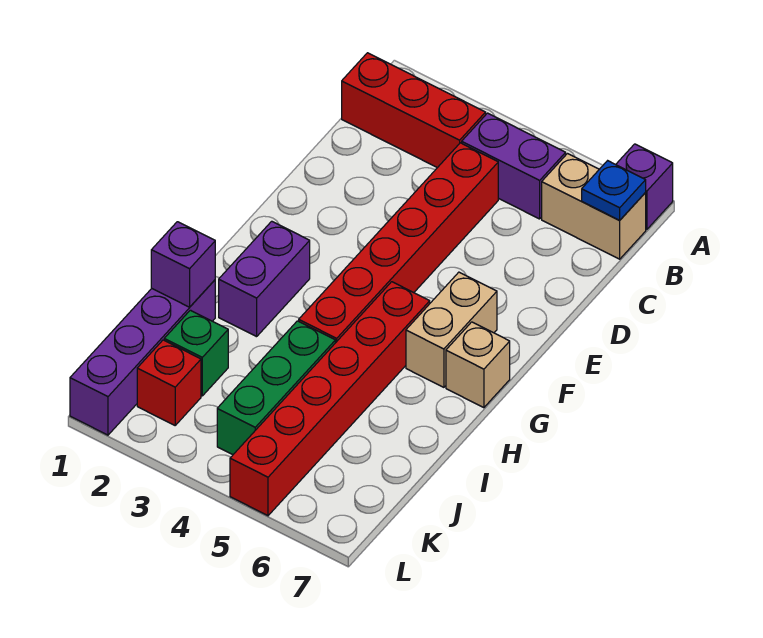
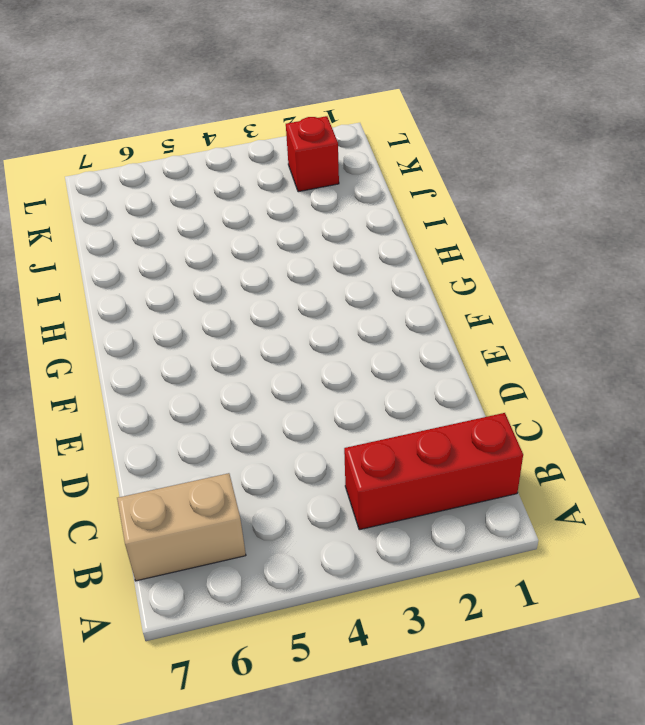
none -> purple brick A7 level 1
none -> purple brick B4:B5 level 1
none -> red brick C4:H4 level 1

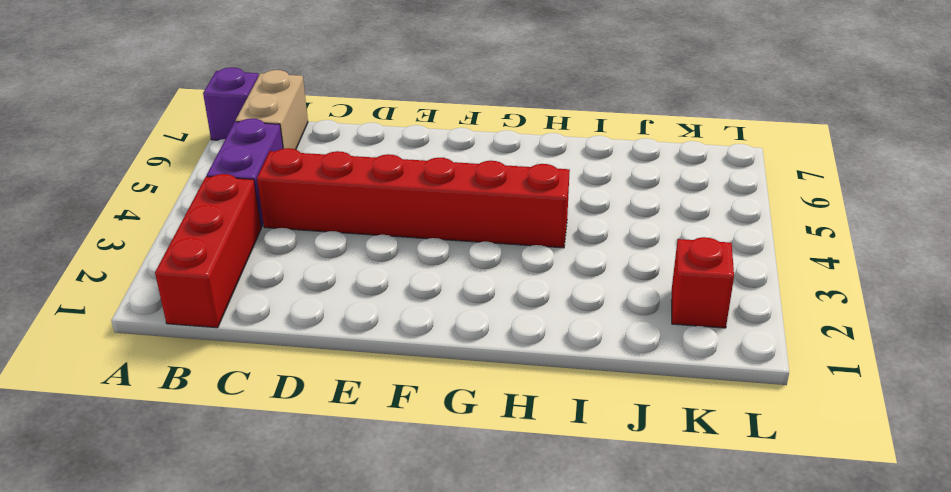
none -> tan brick F6:G6 level 1
none -> purple brick G2:H2 level 1
none -> red brick G5:L5 level 1

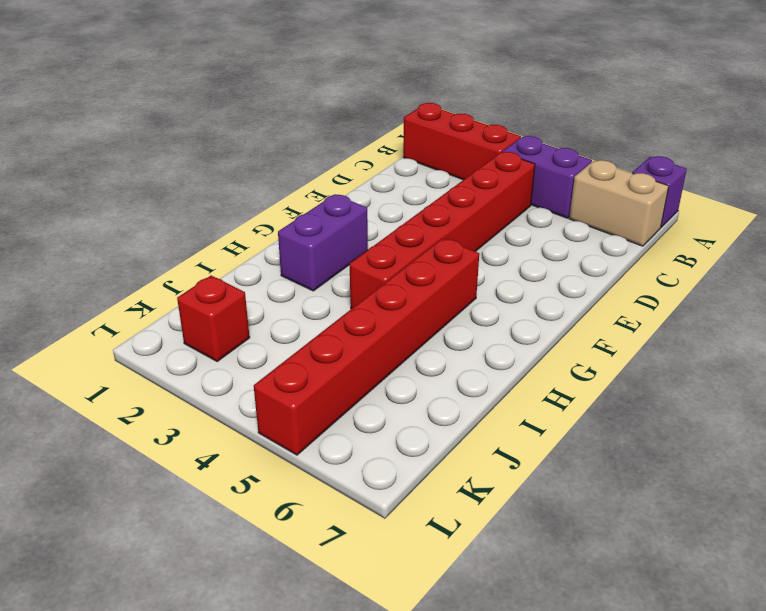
none -> tan brick F6:G6 level 1
none -> tan brick G7 level 1
none -> purple brick I1:L1 level 1

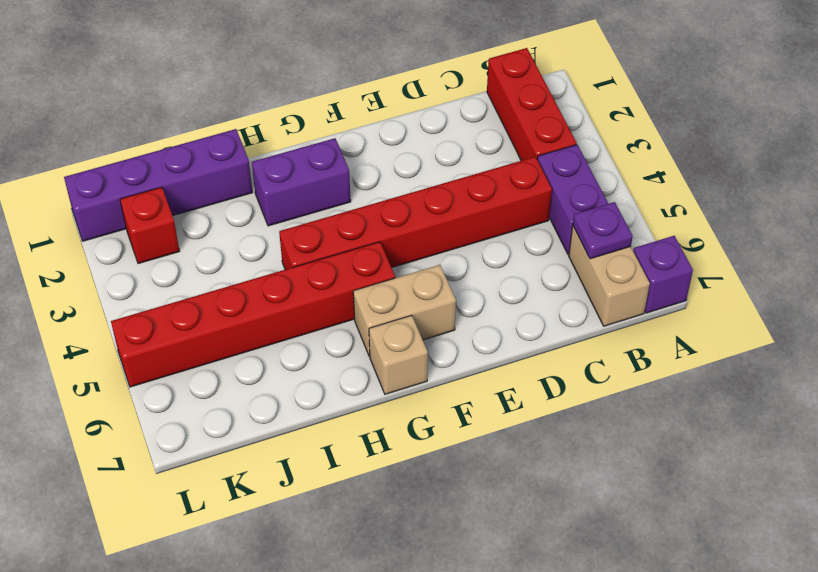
purple plate B6 level 2 -> none
none -> green brick I4:K4 level 1
none -> green brick J2 level 1
none -> blue plate B7 level 2

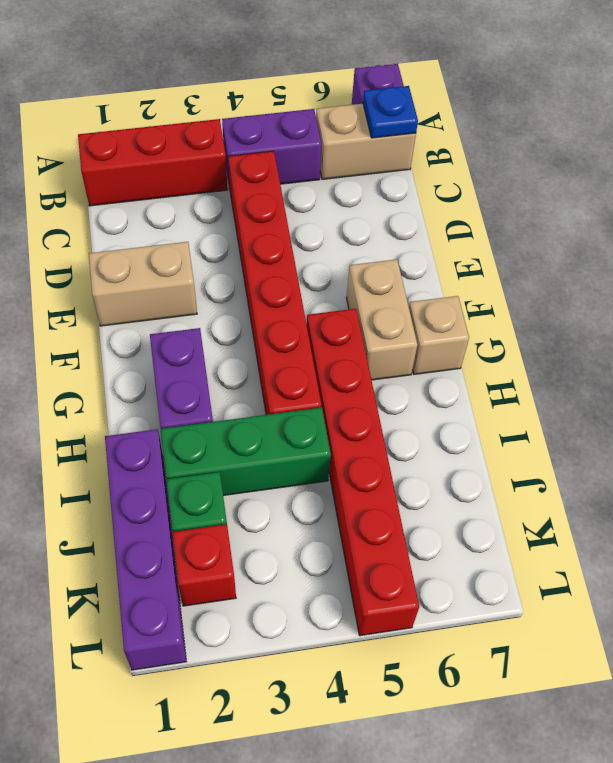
tan brick E1:E2 level 1 -> none
green brick I2:I4 level 1 -> green brick I4:K4 level 1
none -> purple brick I1 level 2

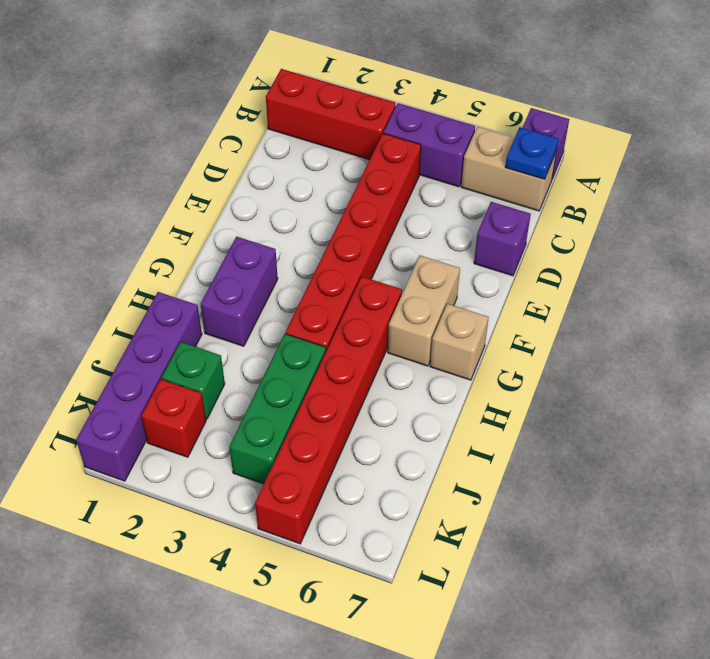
purple brick D7 level 1 -> purple brick I1 level 2

